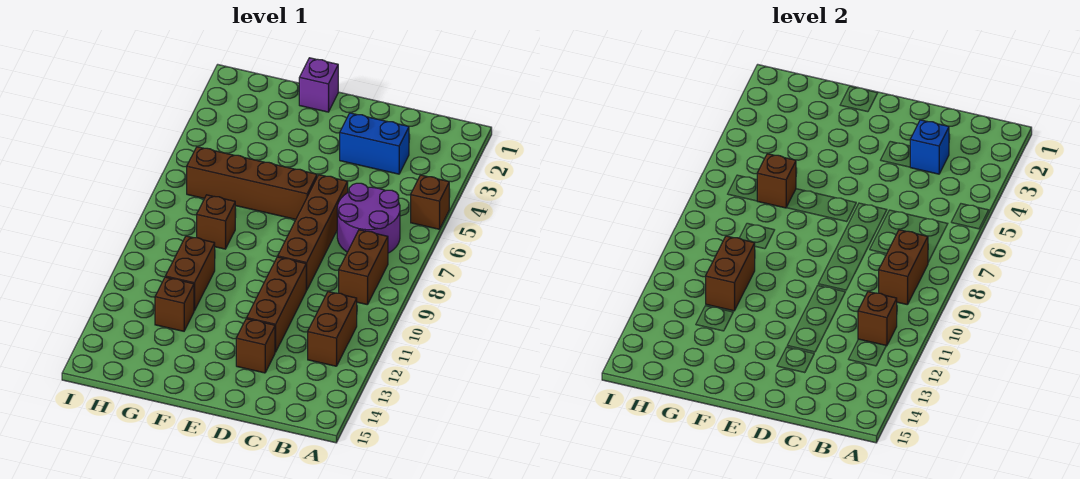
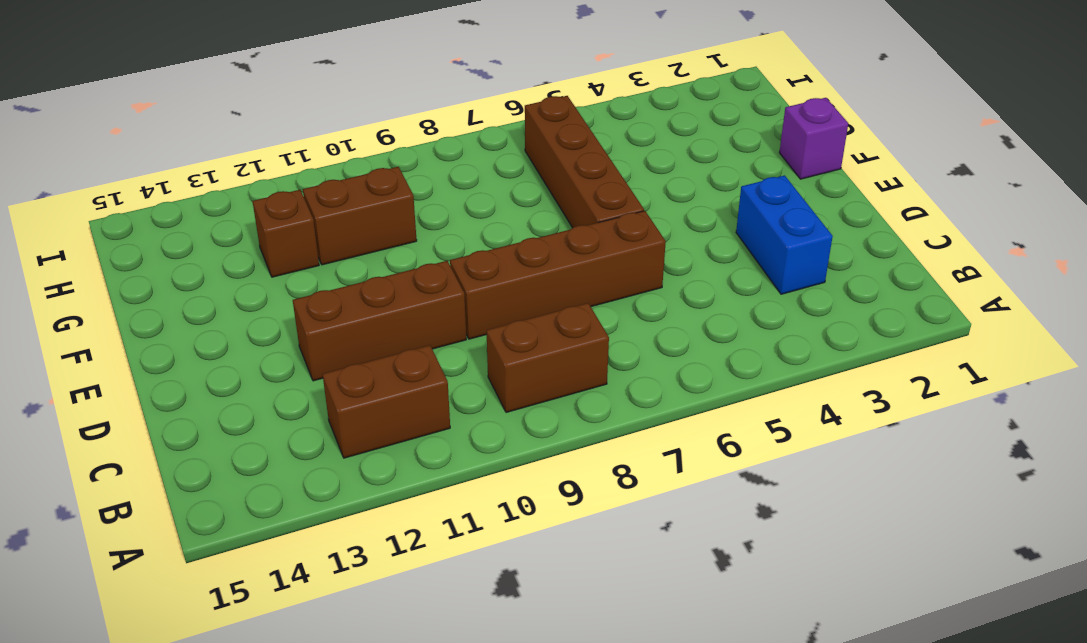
none -> brown brick A5 level 1
none -> purple round brick B6:C7 level 1
none -> brown brick D13 level 1

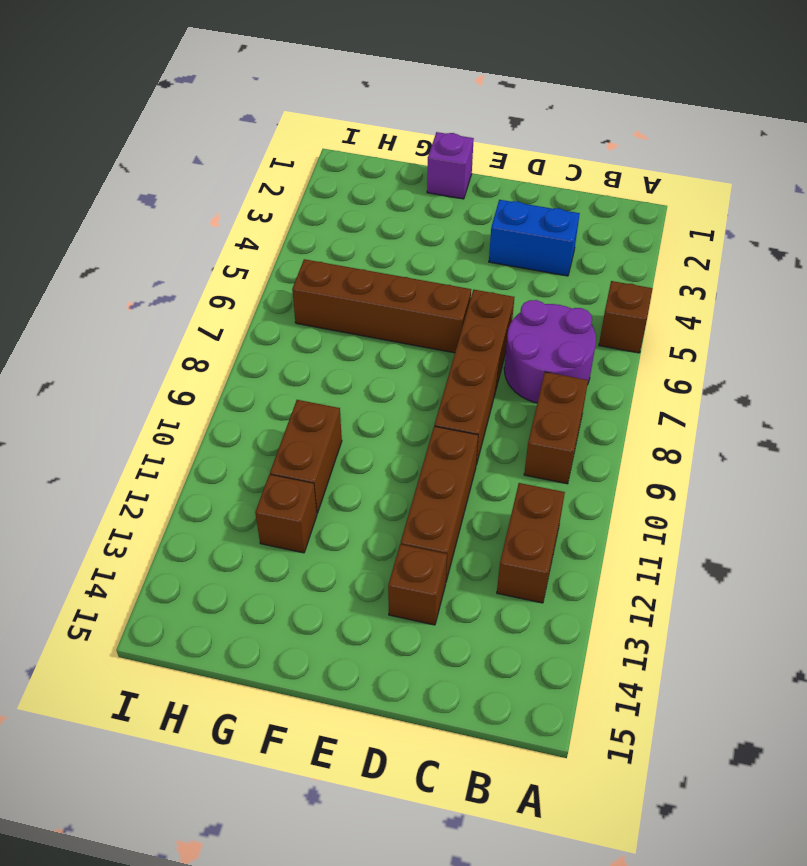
none -> brown brick G8 level 1
none -> brown brick B8:B9 level 2
none -> brown brick B11 level 2

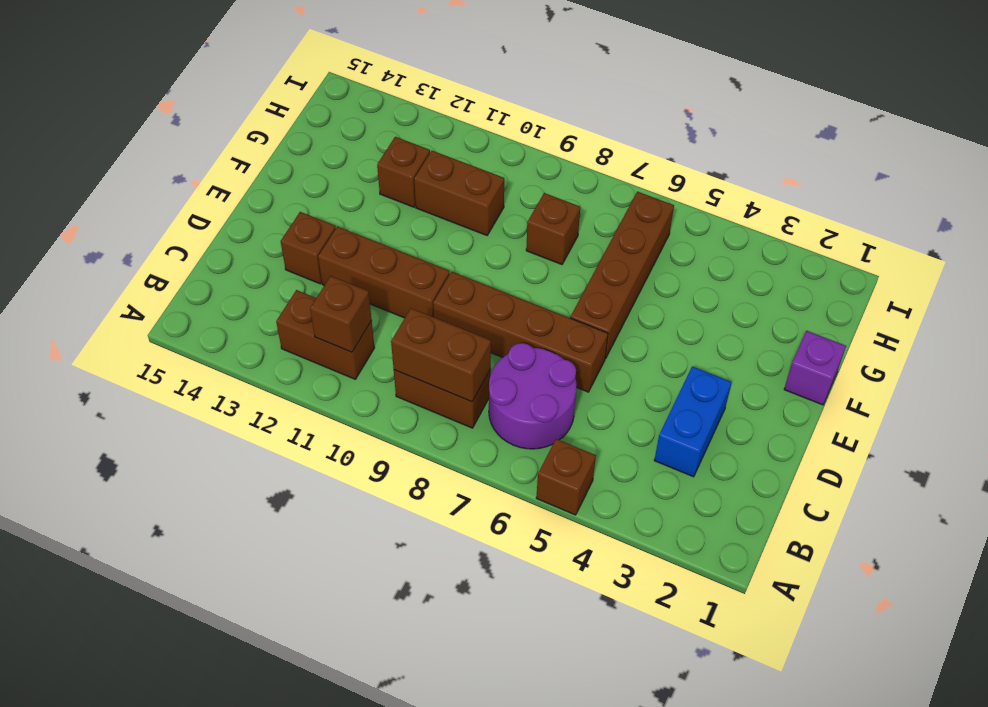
none -> blue brick C3 level 2
none -> brown brick G6 level 2
none -> brown brick G10:G11 level 2

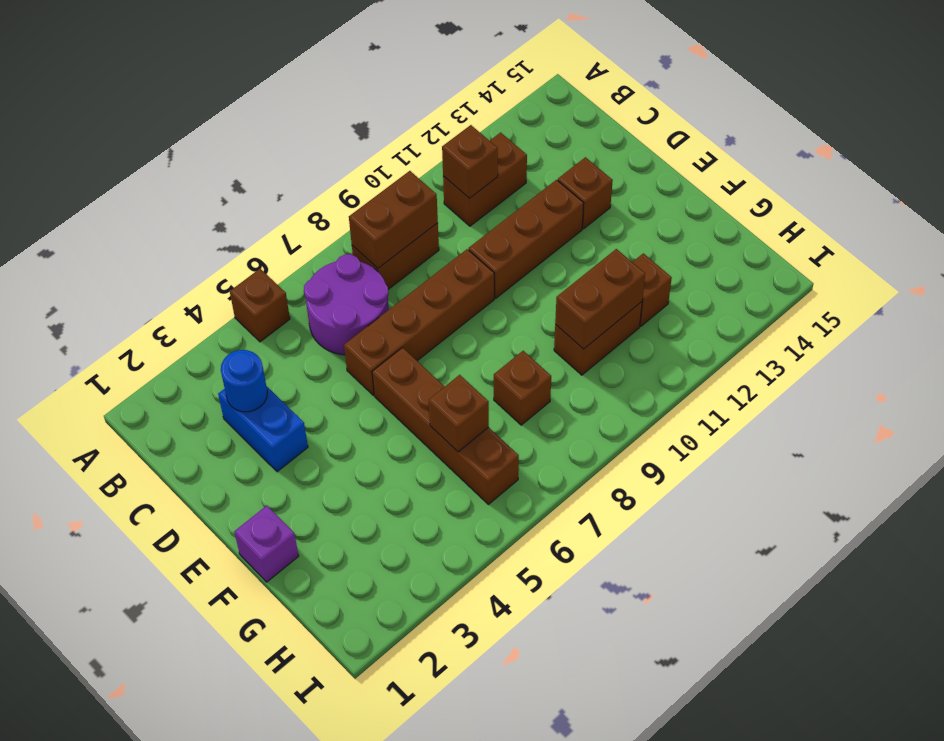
blue round brick C3 level 2 -> blue brick C3 level 2

